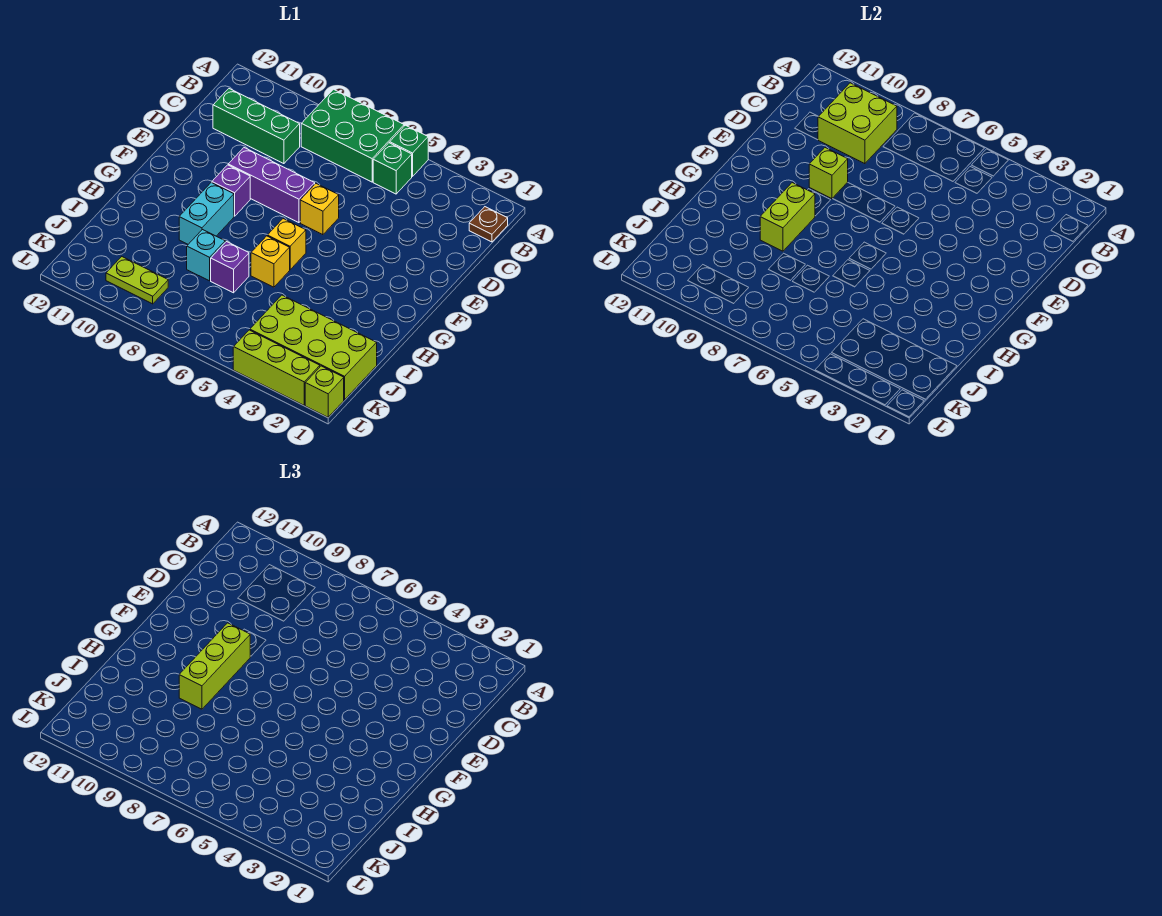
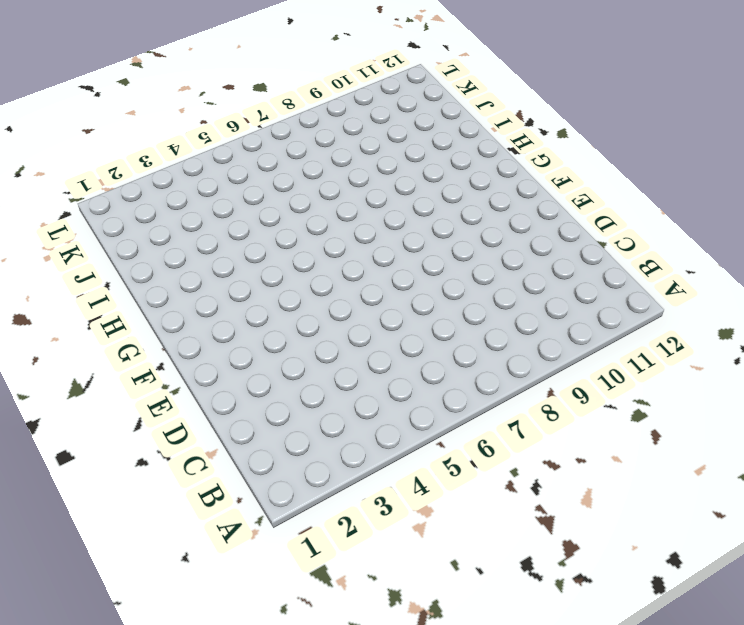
none -> green brick A5 level 1
none -> green brick A6:B8 level 1
none -> brown plate B1 level 1

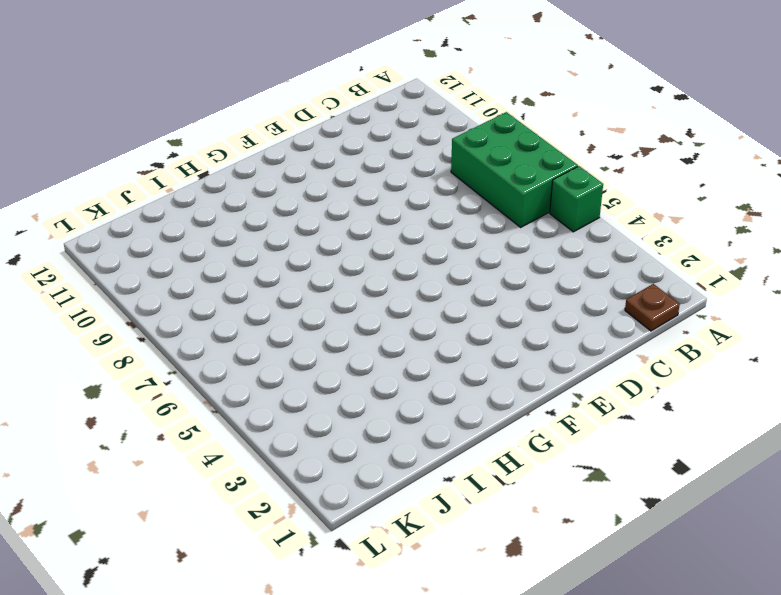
none -> green brick B5 level 1
none -> green brick C9:C11 level 1
none -> yellow brick E6 level 1

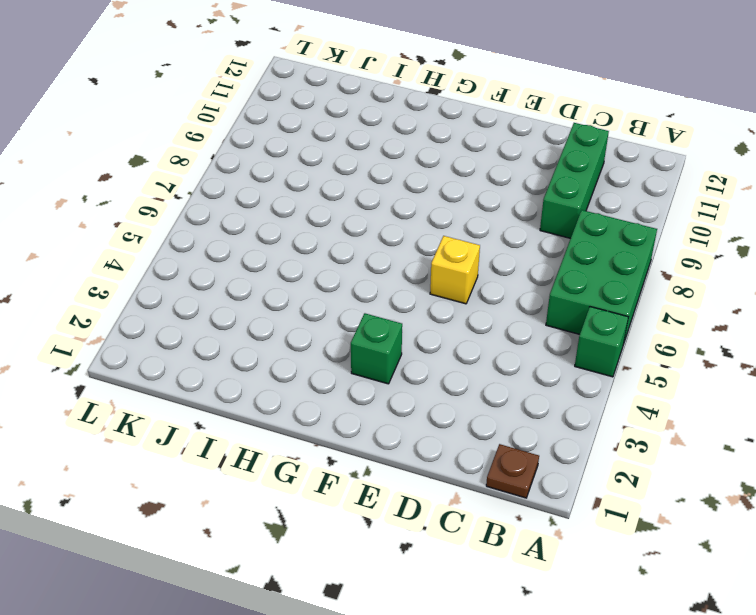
green brick F3 level 1 -> green brick B5 level 1
none -> purple brick E7:E9 level 1
none -> purple brick F9 level 1
none -> yellow brick G6 level 1

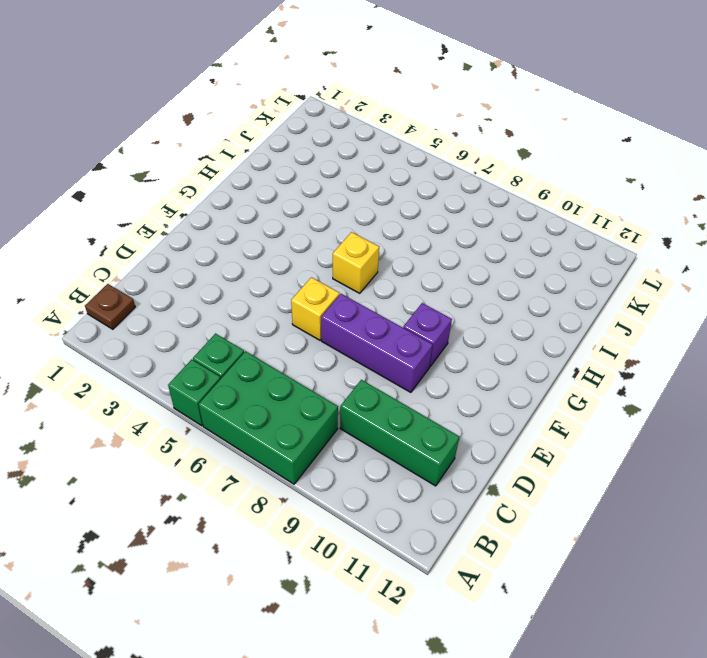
none -> cyan brick G9:H9 level 1
none -> yellow brick H6 level 1
none -> purple brick I7 level 1

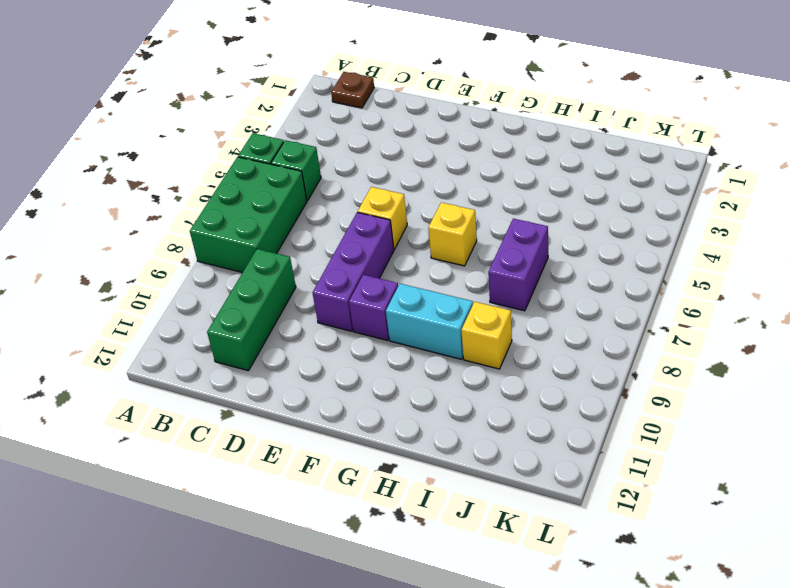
purple brick I6:I7 level 1 -> purple brick I7 level 1
yellow brick I9 level 1 -> yellow brick H6 level 1
none -> cyan brick I8 level 1
none -> lime brick J1:K4 level 1
none -> lime plate K9:K10 level 1

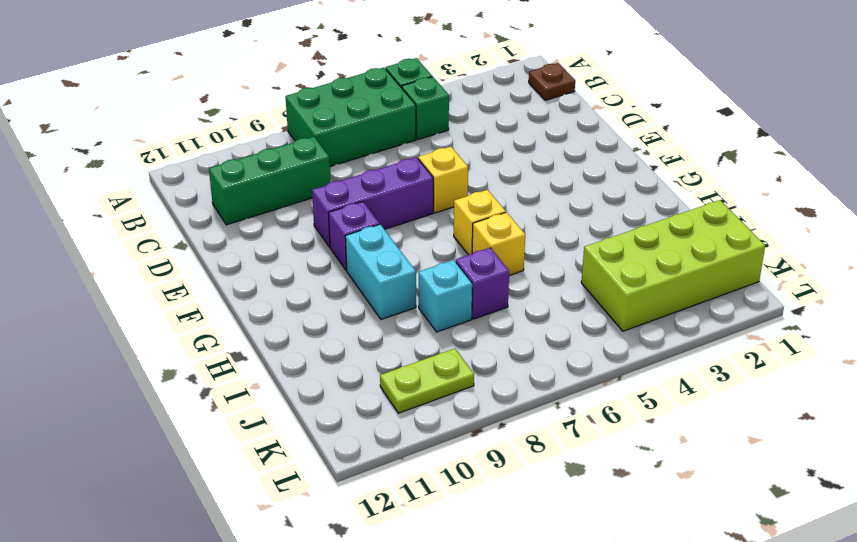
none -> lime brick L1 level 1
none -> lime brick L2:L4 level 1
none -> lime brick B9:C10 level 2

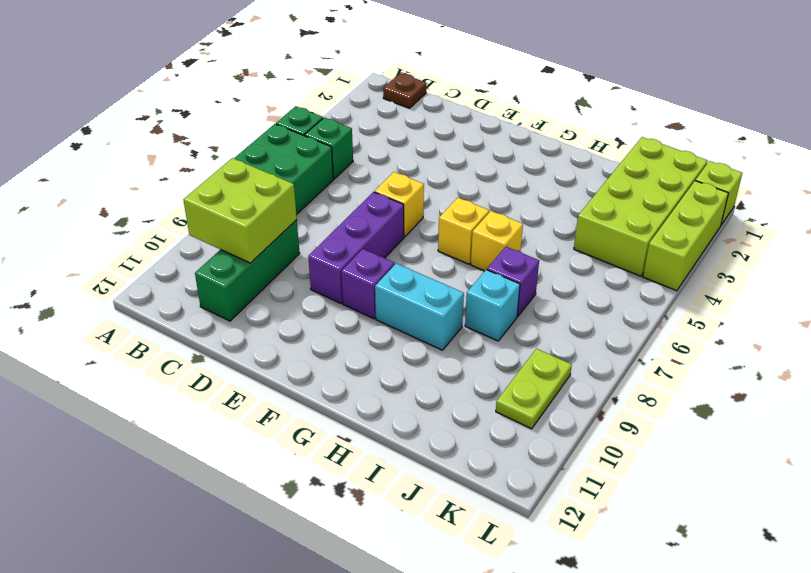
none -> lime brick E9 level 2
none -> lime brick G9:H9 level 2
none -> lime brick F9:H9 level 3

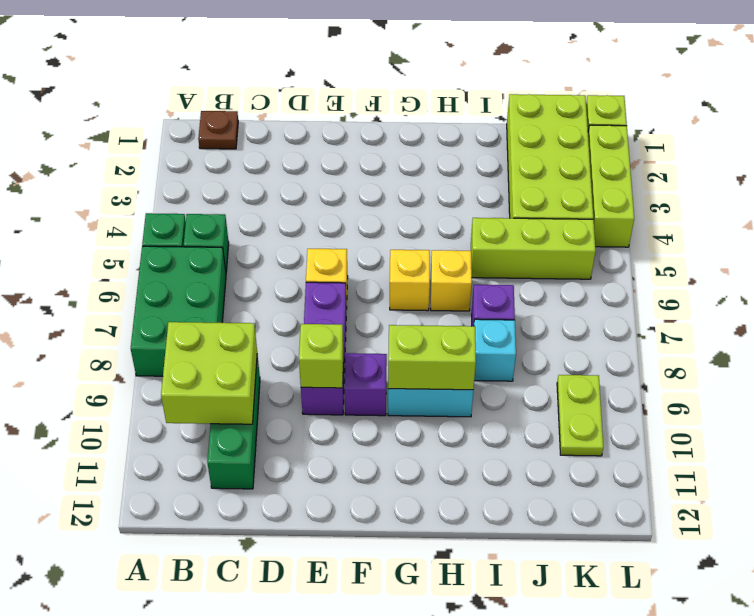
lime brick I5:K5 level 1 -> lime brick F9:H9 level 3

